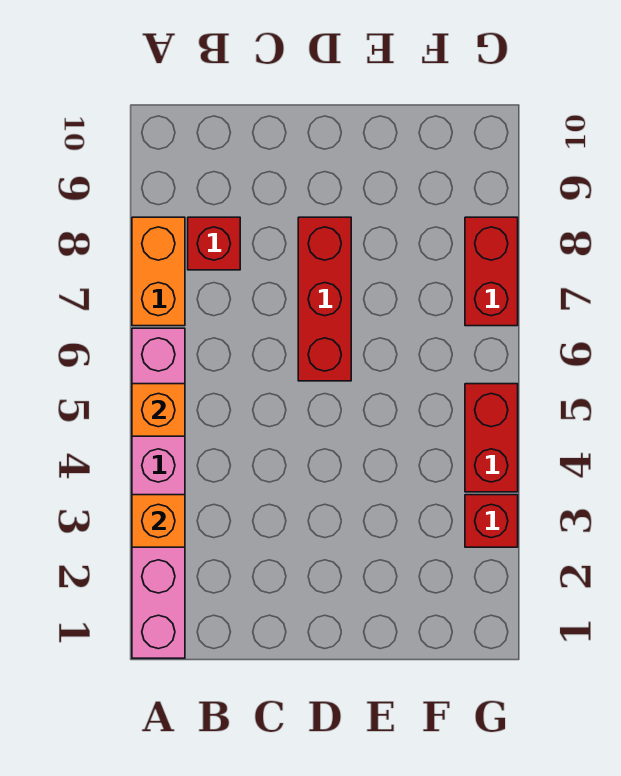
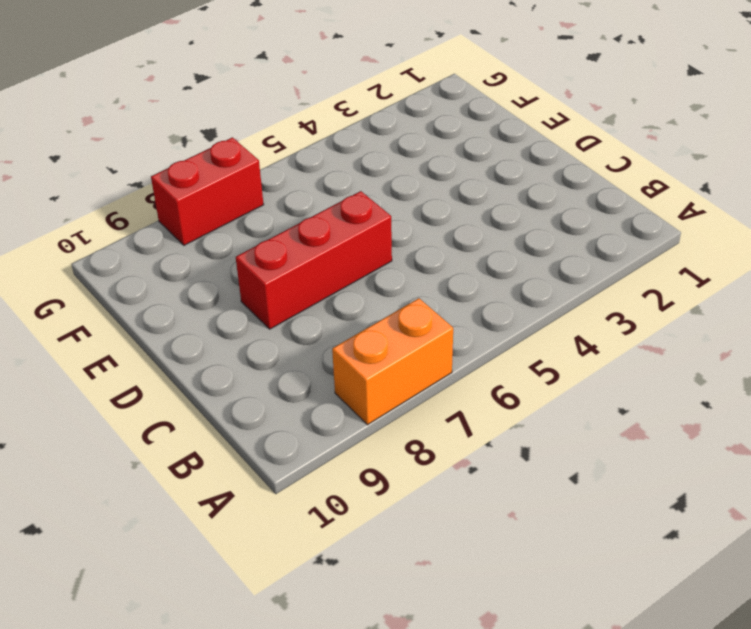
none -> pink brick A1:A6 level 1
none -> red brick B8 level 1

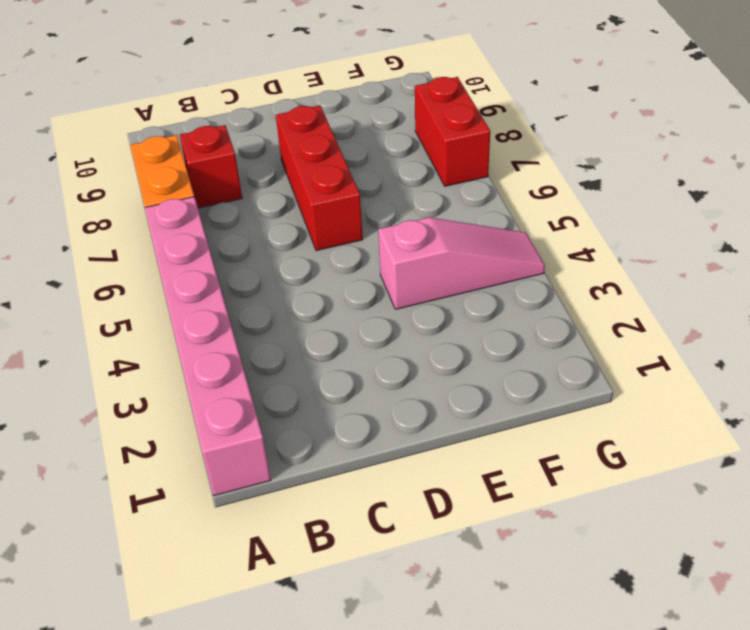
pink slope E4:G4 level 1 top E -> red brick G4:G5 level 1
none -> red brick G3 level 1
none -> orange brick A3 level 2

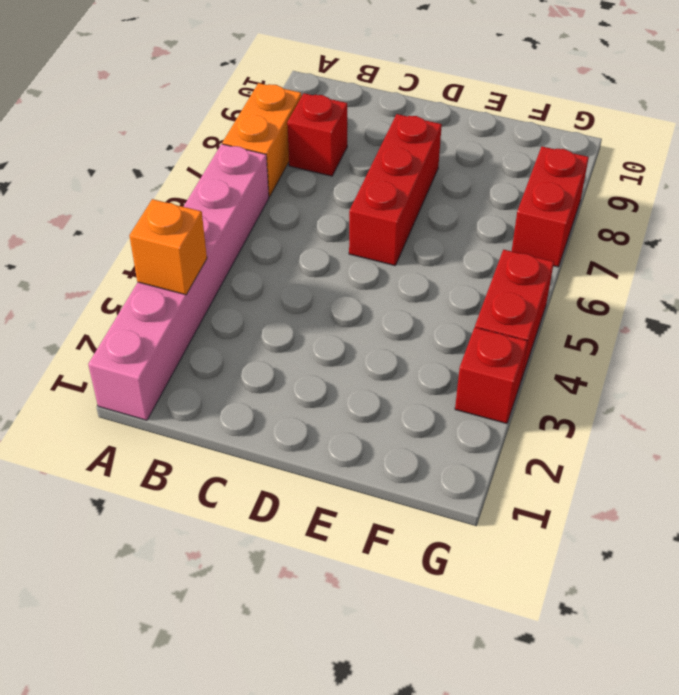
none -> orange brick A5 level 2

